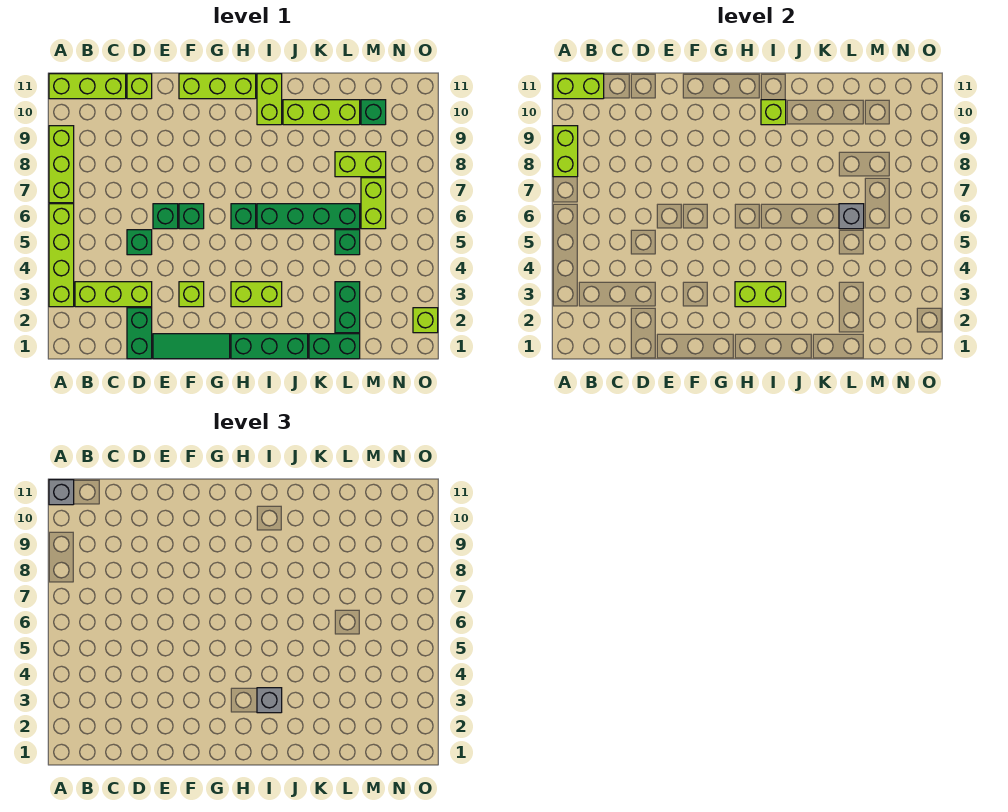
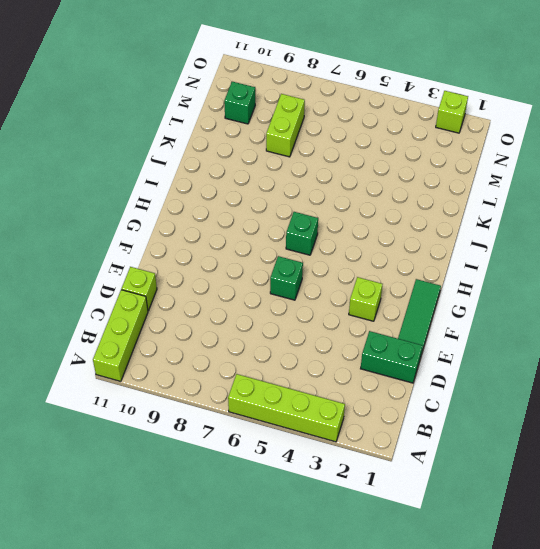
none -> lime brick A7:A9 level 1
none -> lime brick B3:D3 level 1
none -> green brick D5 level 1
none -> green brick E6 level 1

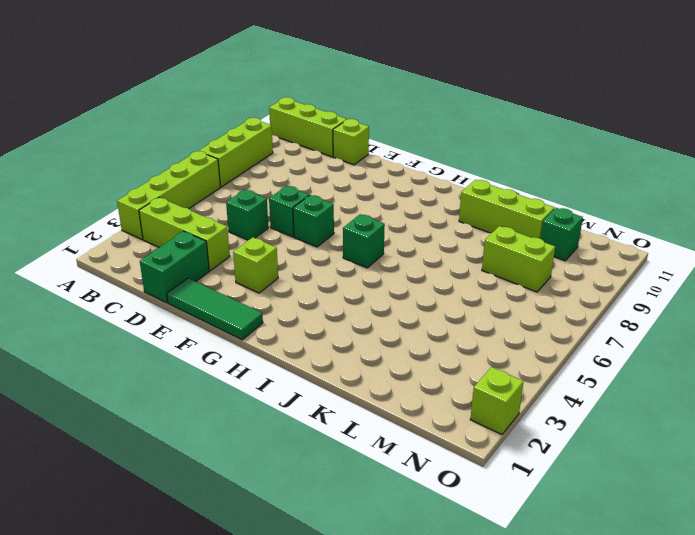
none -> lime brick F11:H11 level 1
none -> green brick H1:J1 level 1
none -> lime brick H3:I3 level 1
none -> green brick I6:L6 level 1

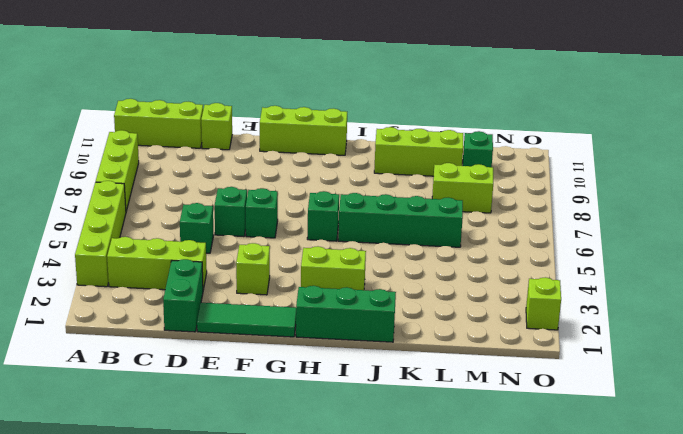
none -> lime brick I10:I11 level 1
none -> green brick K1:L1 level 1
none -> green brick L2:L3 level 1
none -> green brick L5 level 1

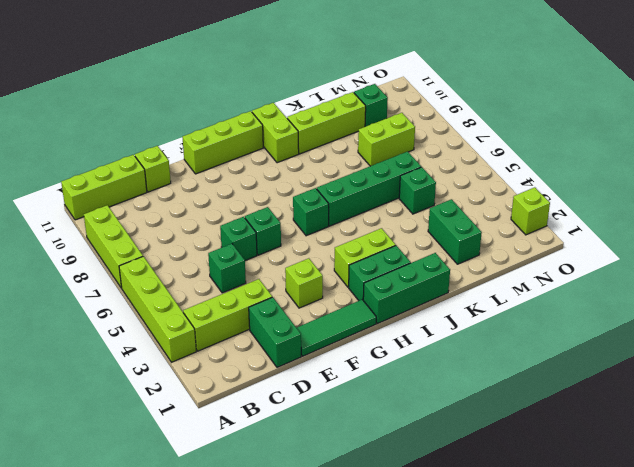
green brick H2:I2 level 1 -> green brick K1:L1 level 1
none -> lime brick M6:M7 level 1
none -> lime brick A8:A9 level 2
none -> lime brick A11:B11 level 2
none -> lime brick H3:I3 level 2

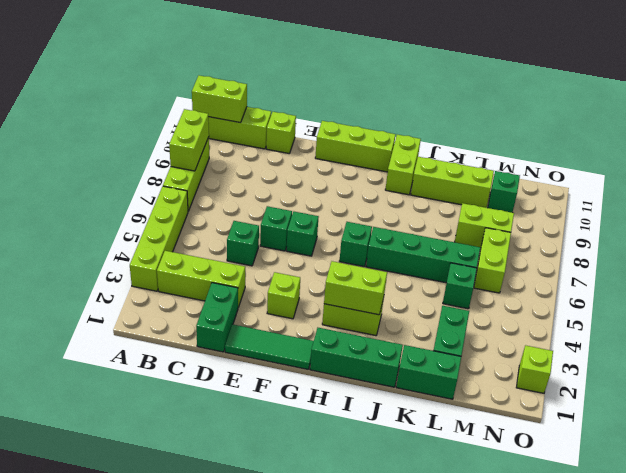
none -> lime brick I10 level 2
none -> grey brick L6 level 2
none -> grey brick A11 level 3
none -> grey brick I3 level 3

